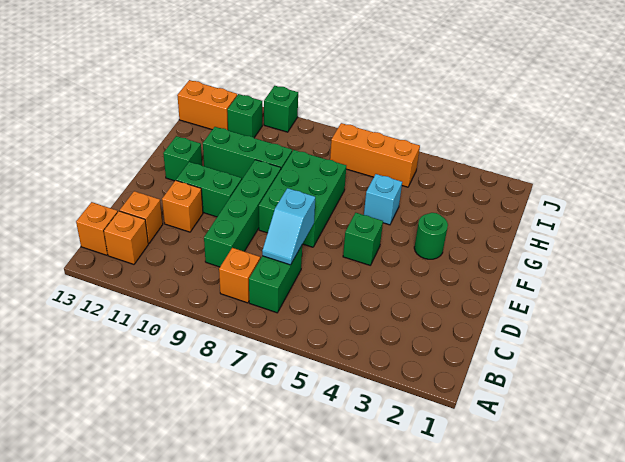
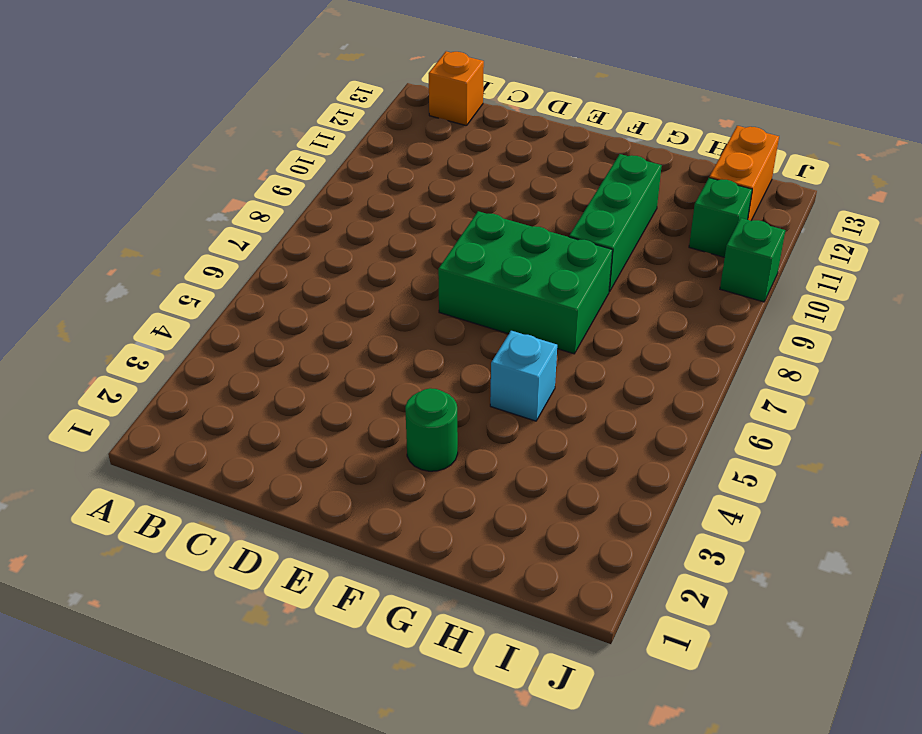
none -> green brick B7:C7 level 1
none -> orange brick B8 level 1
none -> orange brick B12 level 1

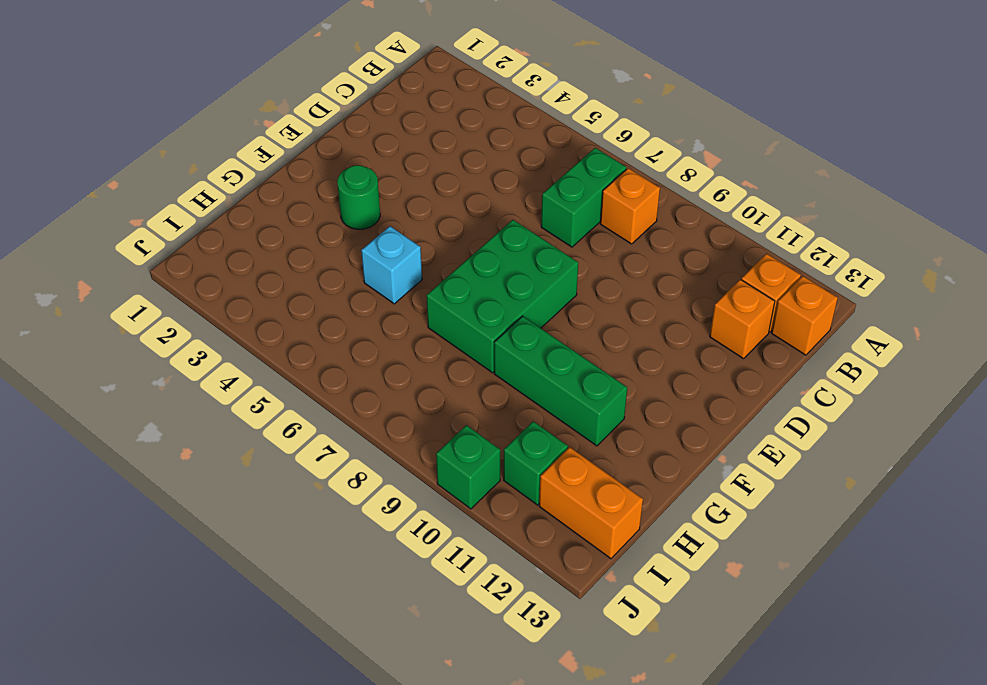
none -> green brick C9:F9 level 1
none -> orange brick D11 level 1
none -> green brick E5 level 1

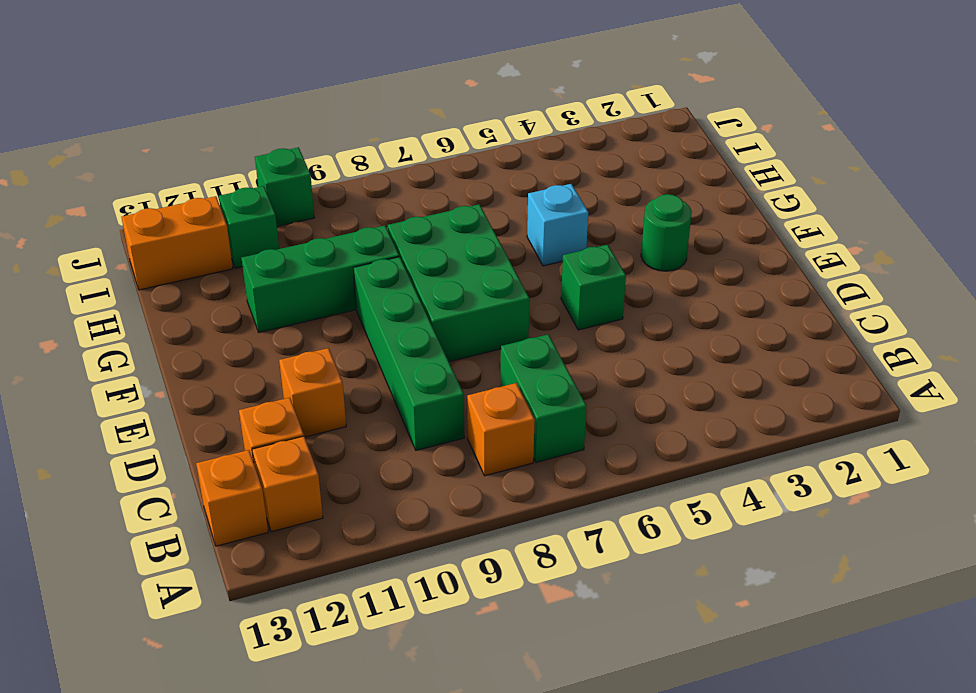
none -> green brick E10:E11 level 1
none -> green brick F12 level 1
none -> orange brick I5:I7 level 1

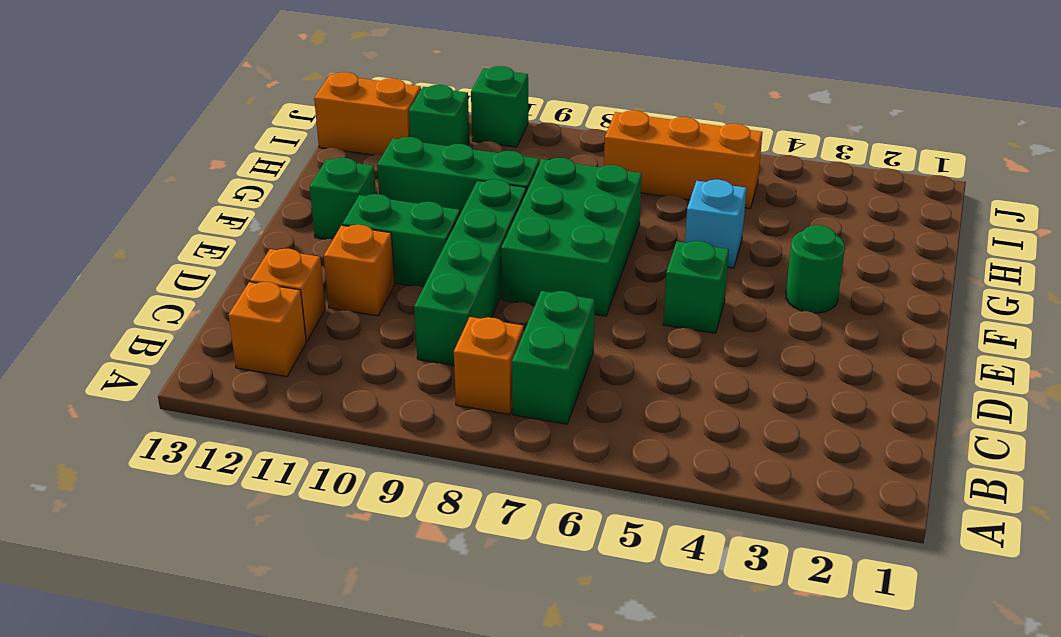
none -> orange brick B13 level 1
none -> cyan slope C7:D7 level 2 top D

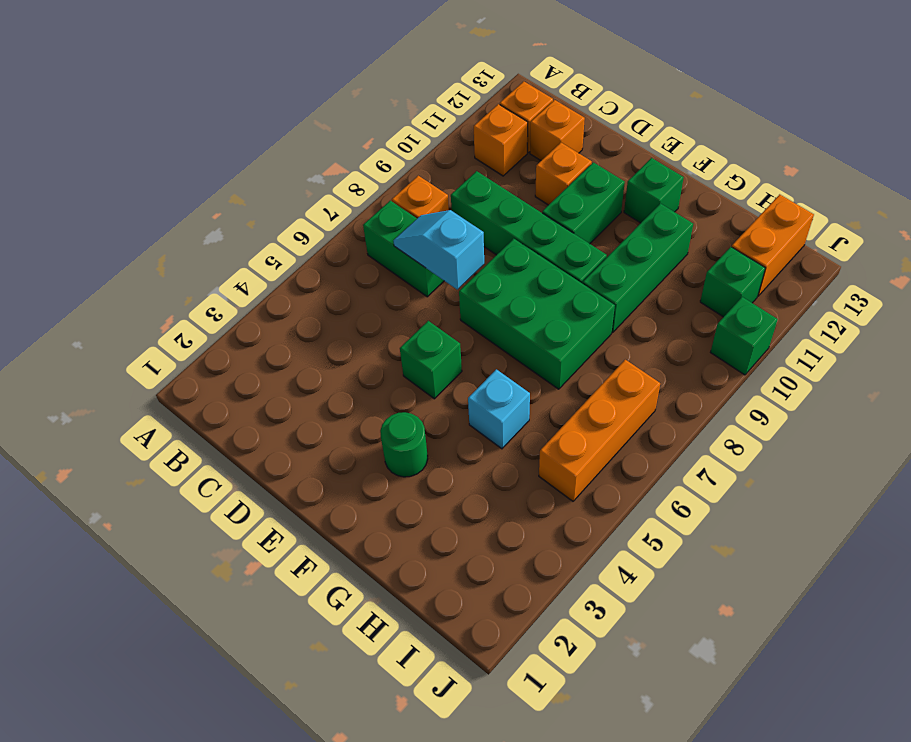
orange brick B11 level 1 -> orange brick B13 level 1

